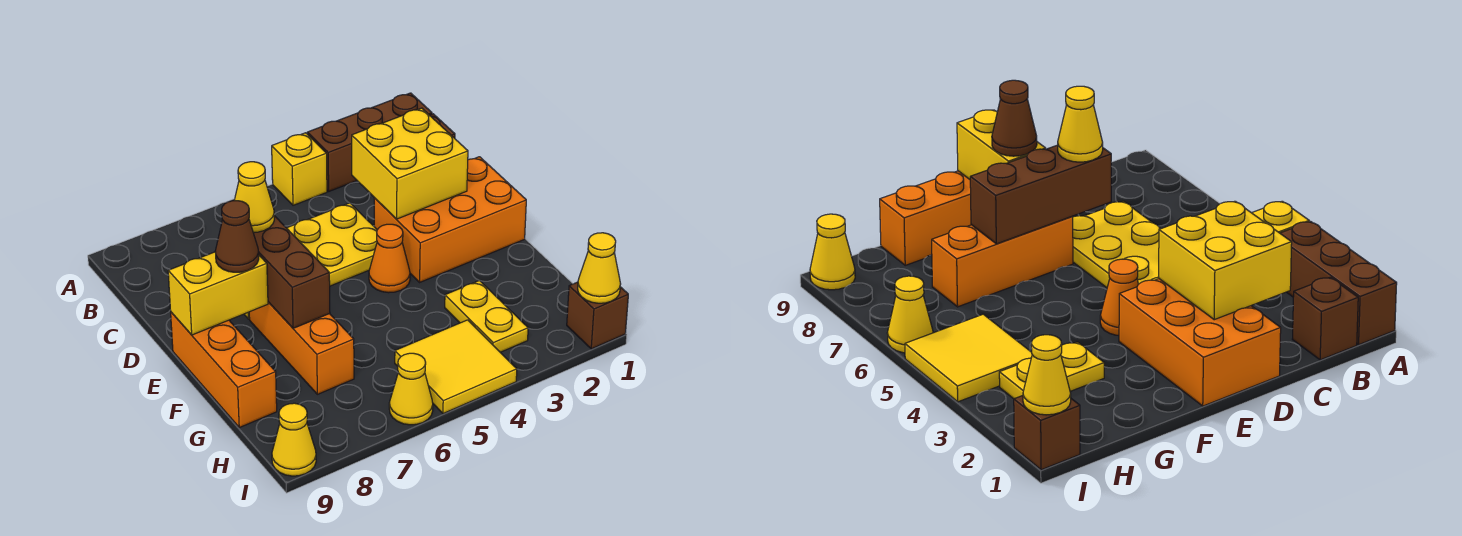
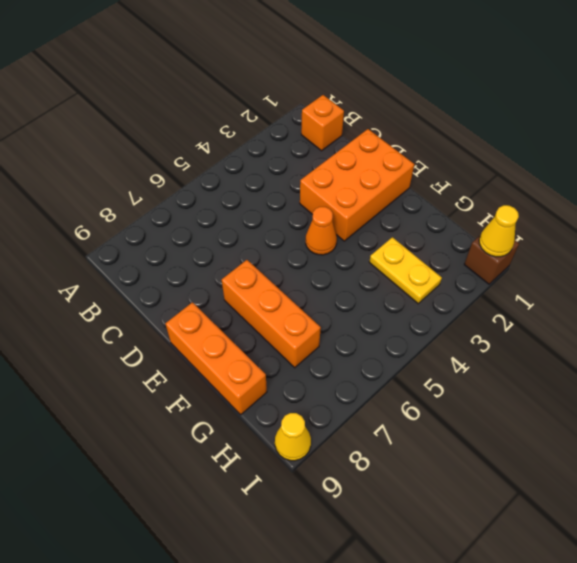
orange brick B1 level 1 -> brown brick B1 level 1
none -> brown brick A1:A3 level 1
none -> yellow brick A4 level 1
none -> yellow plate C4:D7 level 1

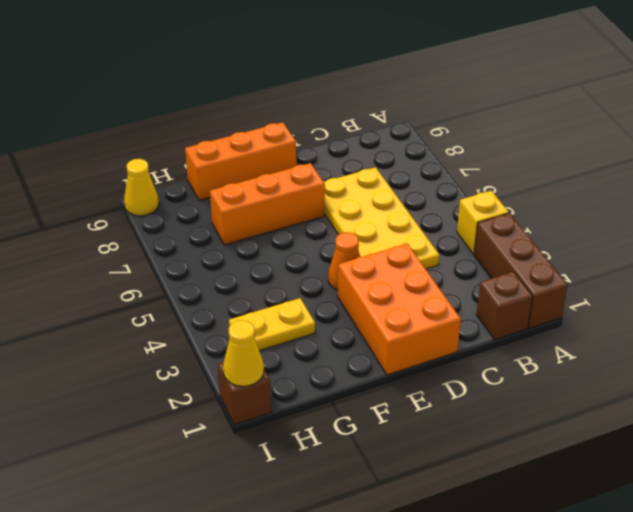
none -> yellow tile H4:I5 level 1
none -> yellow cone I6 level 1
none -> yellow brick C2:D3 level 2

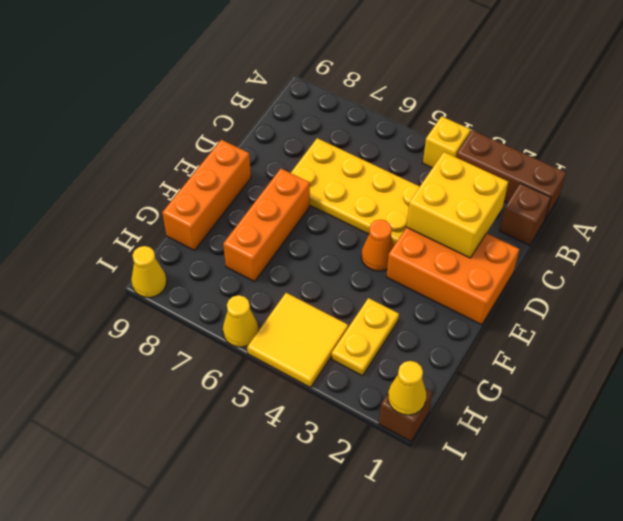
none -> brown brick D7:F7 level 2
none -> yellow brick E8:E9 level 2
none -> yellow cone D7 level 3

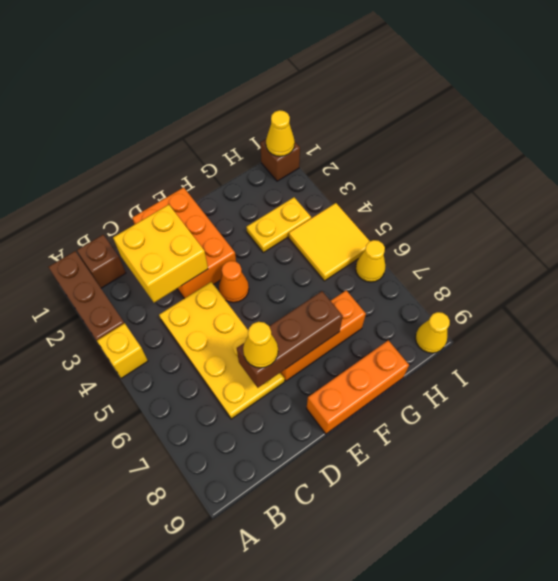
none -> yellow brick E8:E9 level 2
none -> brown cone E8 level 3

